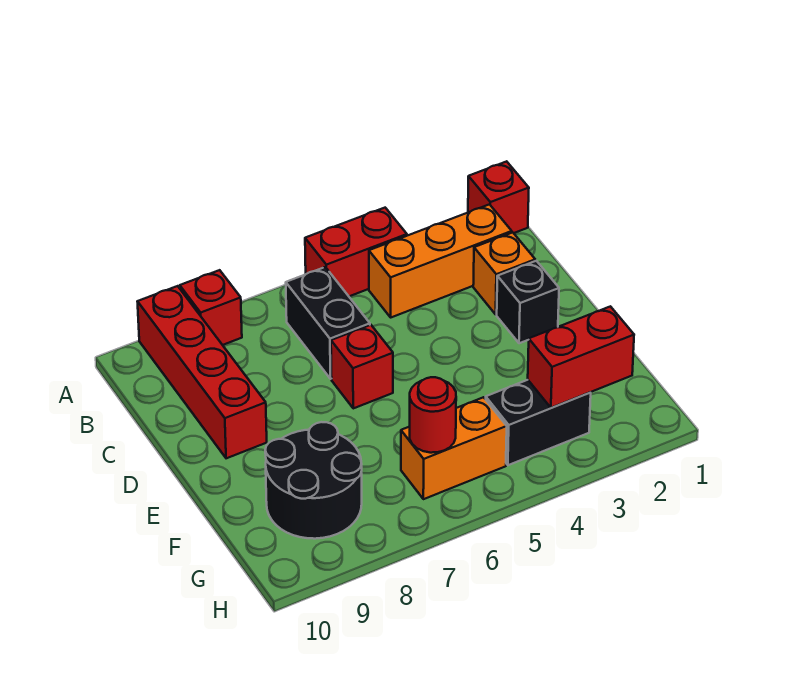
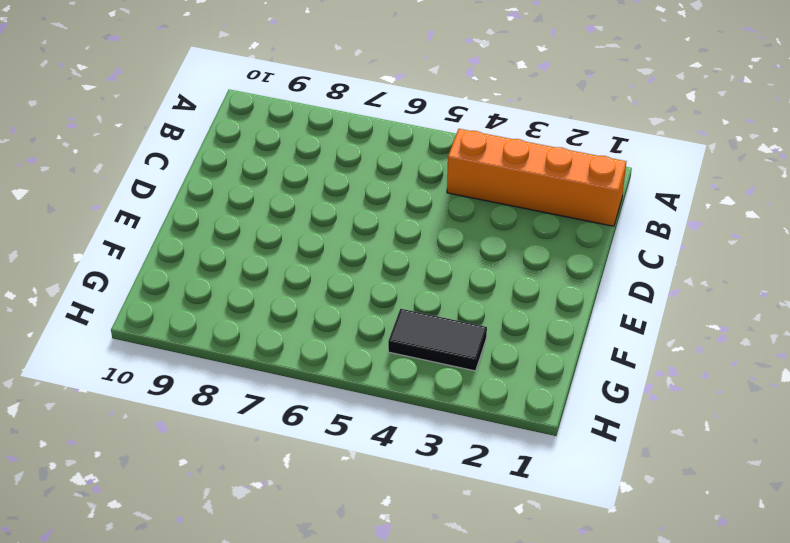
orange brick B1:B4 level 1 -> orange brick B2:B4 level 1
black tile G3:G4 level 1 -> black brick G3:G4 level 1
none -> red brick A1 level 1
none -> red brick A4:A5 level 1
none -> red brick A8 level 1

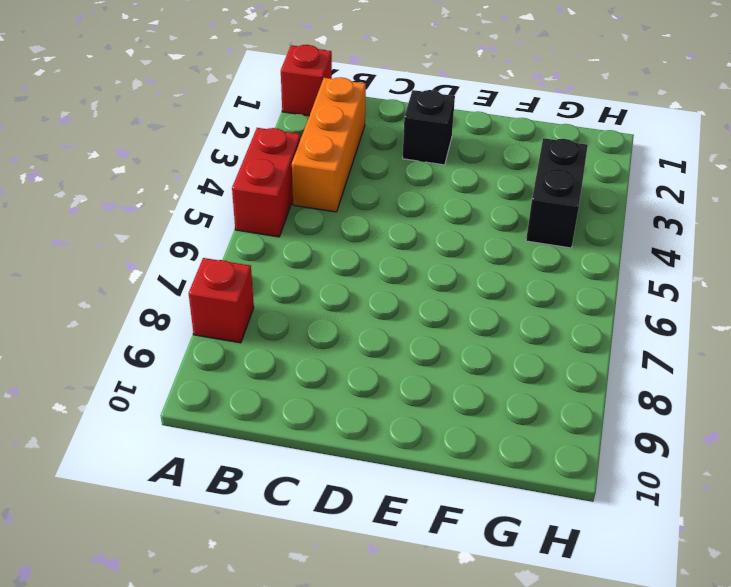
none -> red brick A9:D9 level 1
none -> black brick B6:C6 level 1
none -> orange brick C2 level 1

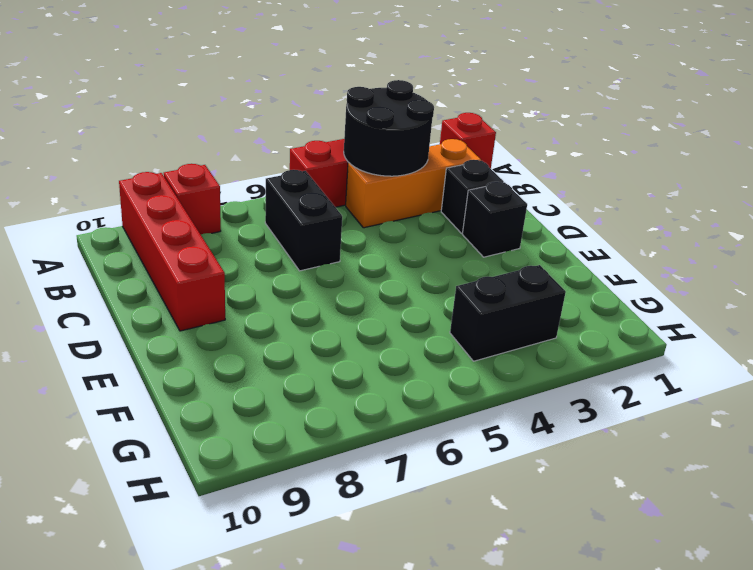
black round brick A3:B4 level 2 -> black round brick F8:G9 level 1
black brick C2 level 1 -> orange brick C2 level 1
none -> red brick D6 level 1
none -> orange brick G5:G6 level 1
none -> red brick G2:G3 level 2

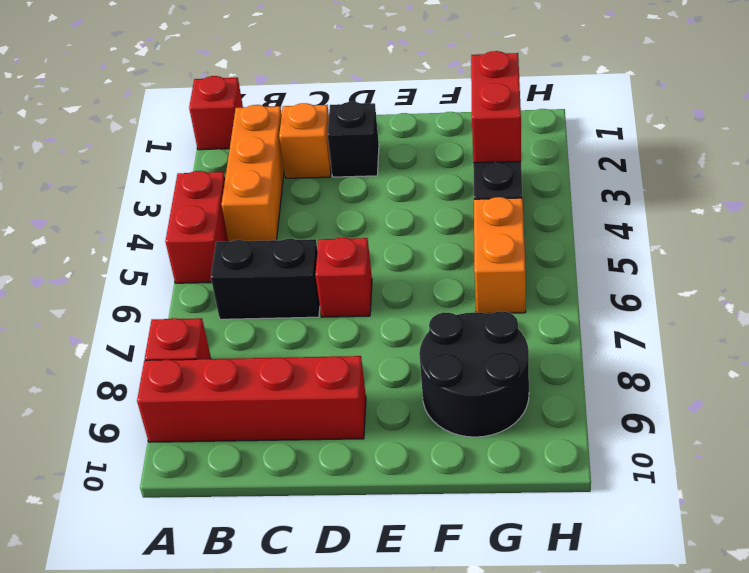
none -> red round brick G6 level 2

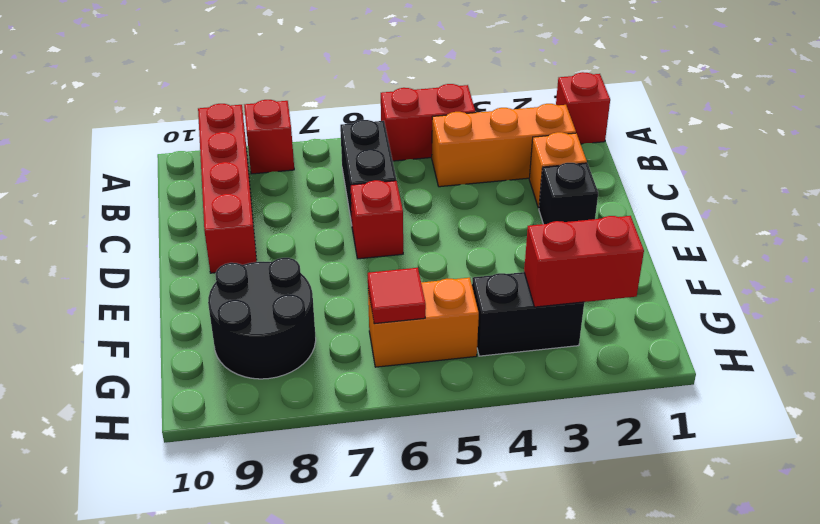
red tile G6 level 2 -> red round brick G6 level 2

